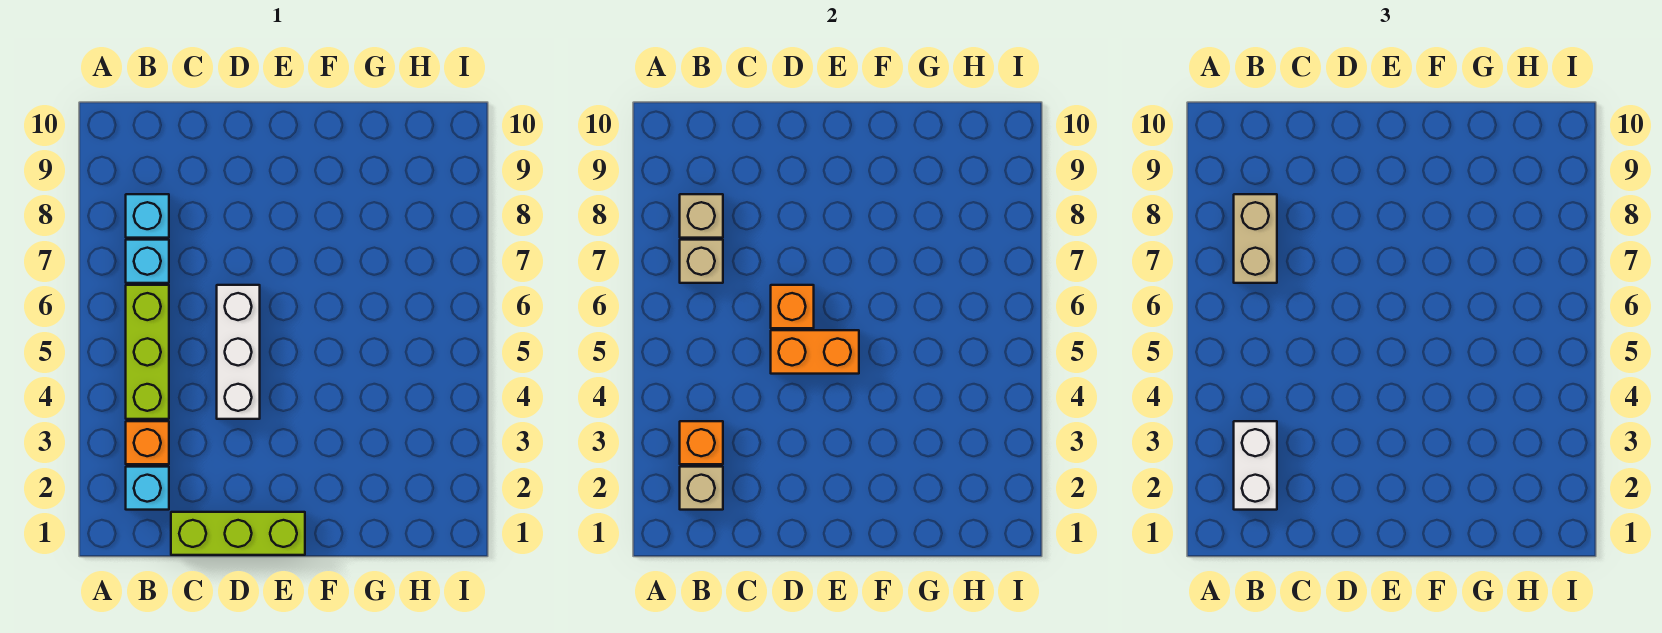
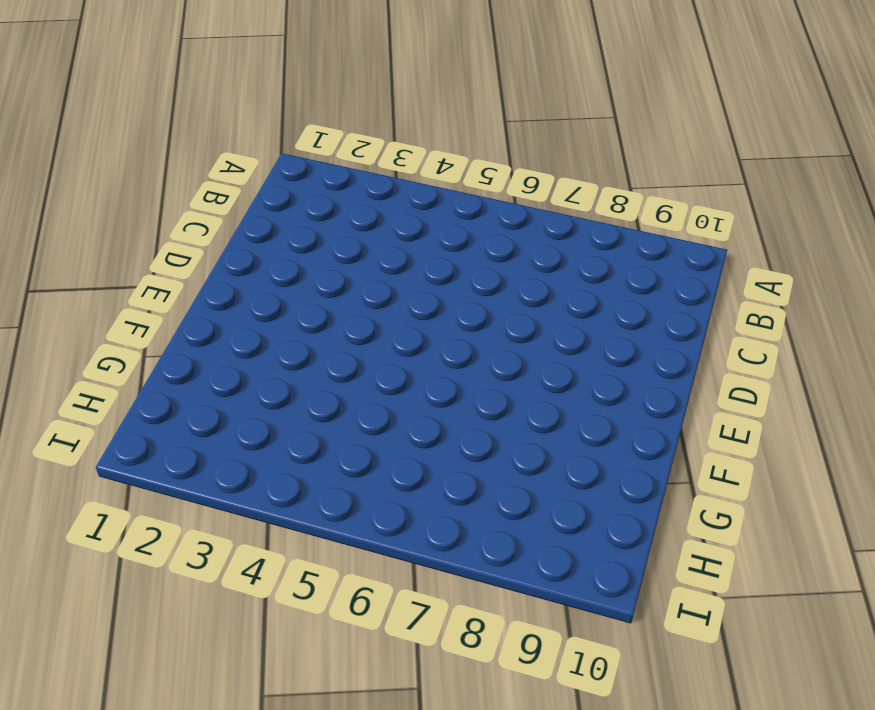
none -> cyan brick B2 level 1
none -> orange brick B3 level 1
none -> lime brick B4:B6 level 1

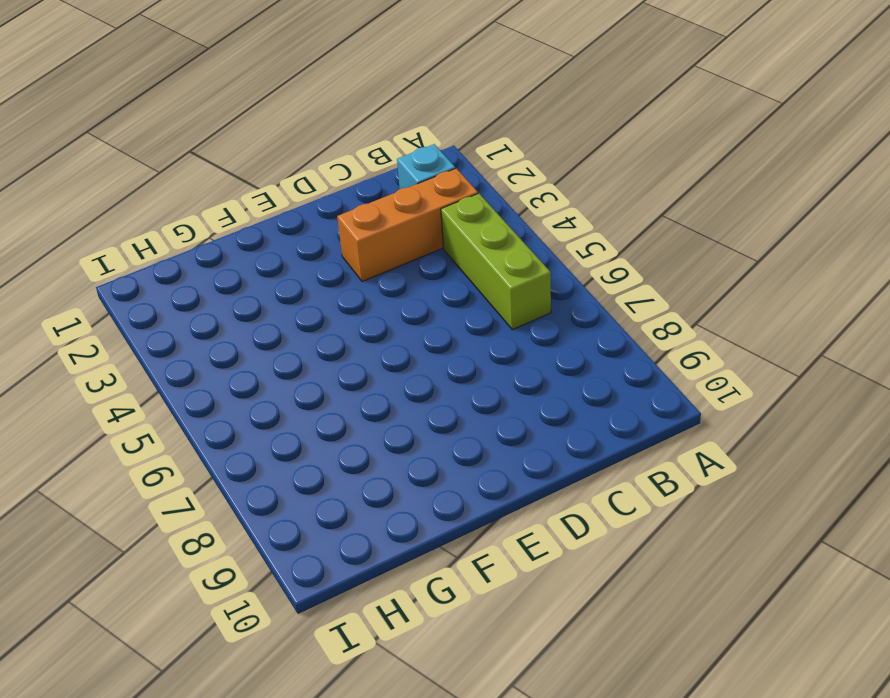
orange brick B3:D3 level 1 -> orange brick B3 level 1
none -> cyan brick B7 level 1
none -> cyan brick B8 level 1
none -> lime brick C1:E1 level 1

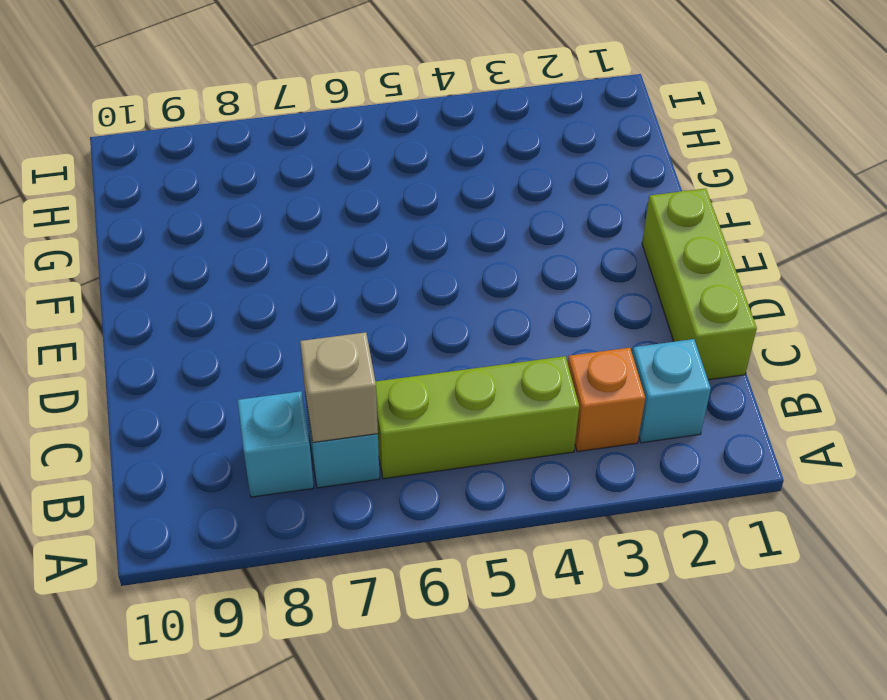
none -> white brick D4:D6 level 1
none -> tan brick B2 level 2
none -> orange brick B3 level 2

